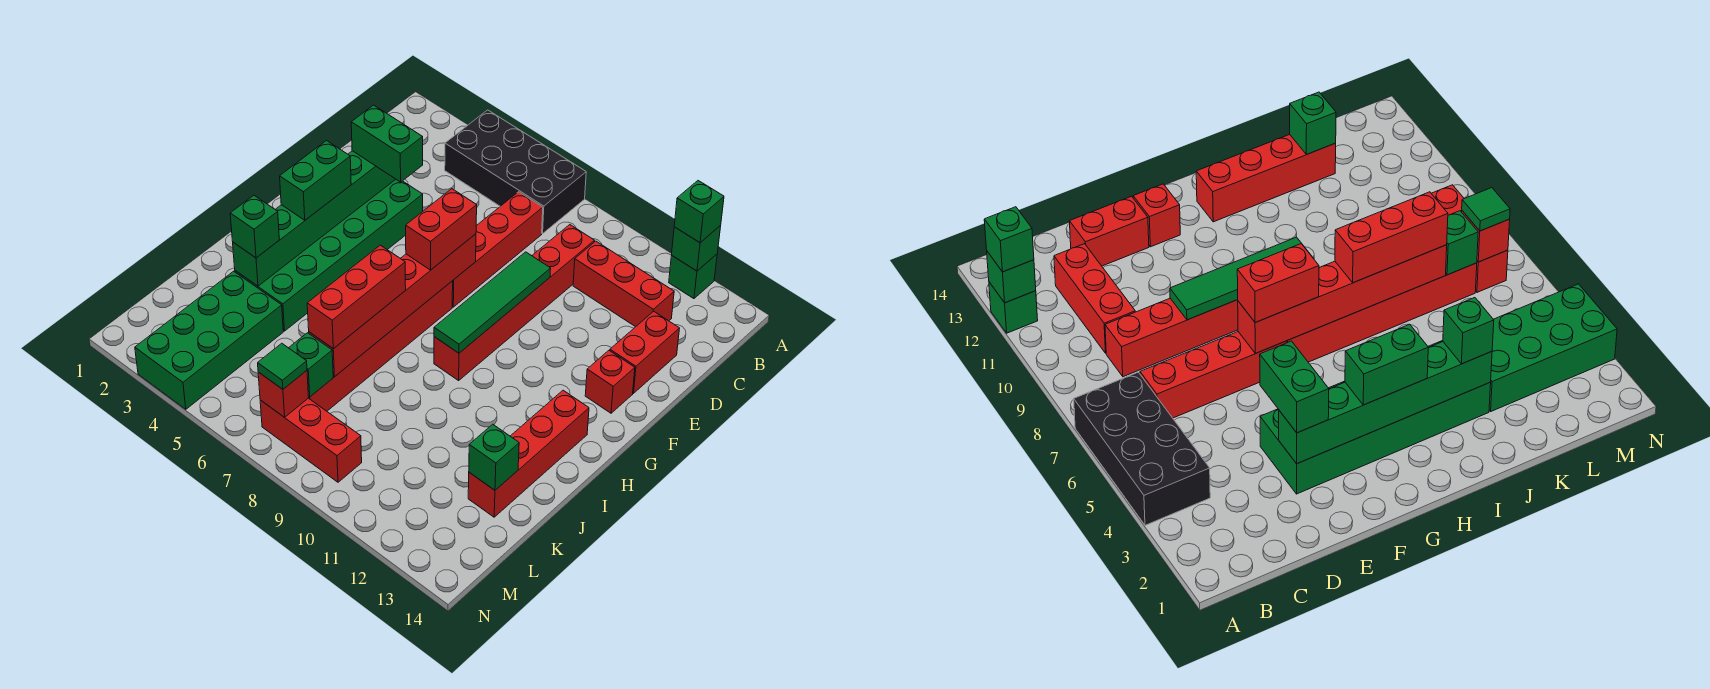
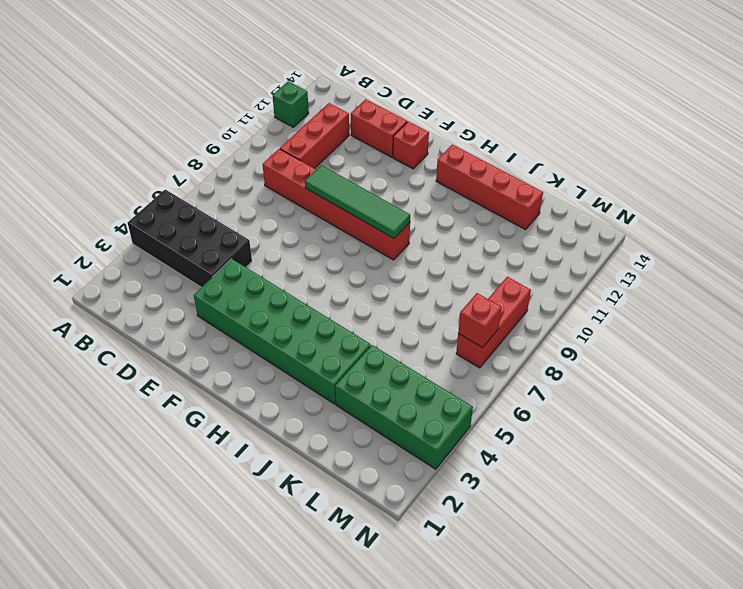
black brick A4:D5 level 1 -> black brick A4:B7 level 1
none -> red brick C7:F7 level 1
none -> red brick G7:L7 level 1
none -> green brick A12 level 2

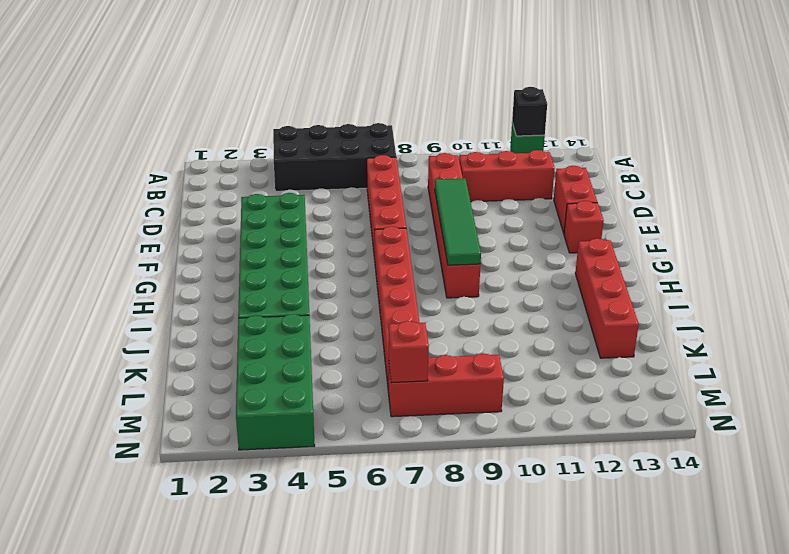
black brick A12 level 2 -> green brick A12 level 2
none -> green brick E3:J3 level 2
none -> red brick F7:K7 level 2
none -> green brick K13 level 2

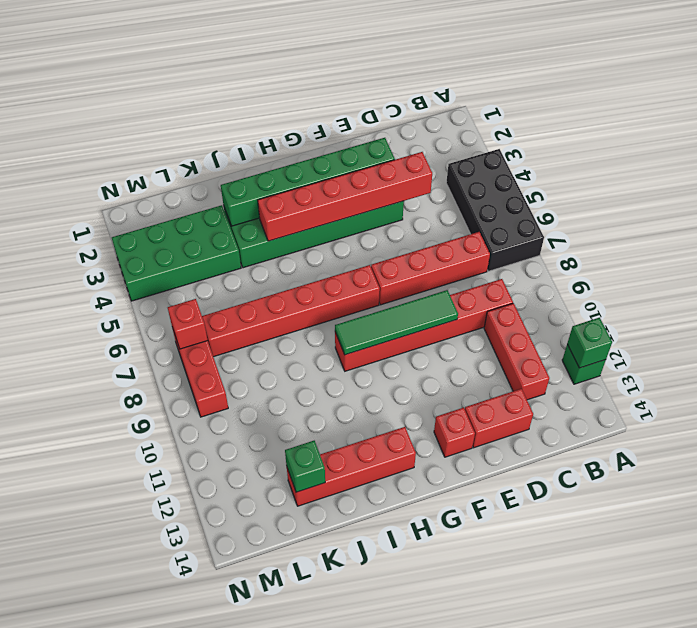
red brick D4:I4 level 2 -> red brick F7:K7 level 2
none -> green brick L7 level 2
none -> green brick A12 level 3
none -> green brick E3:E4 level 3

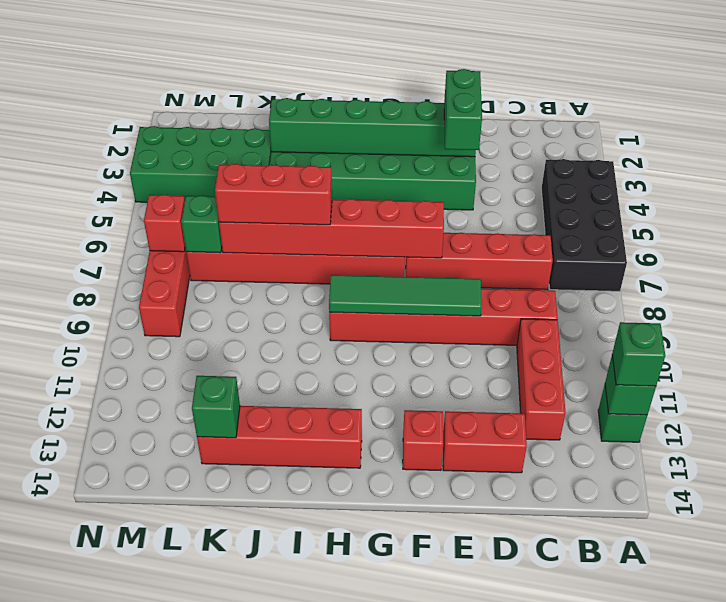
none -> red brick F7:G7 level 3
none -> green brick G3:H3 level 3
none -> green brick J3 level 3

